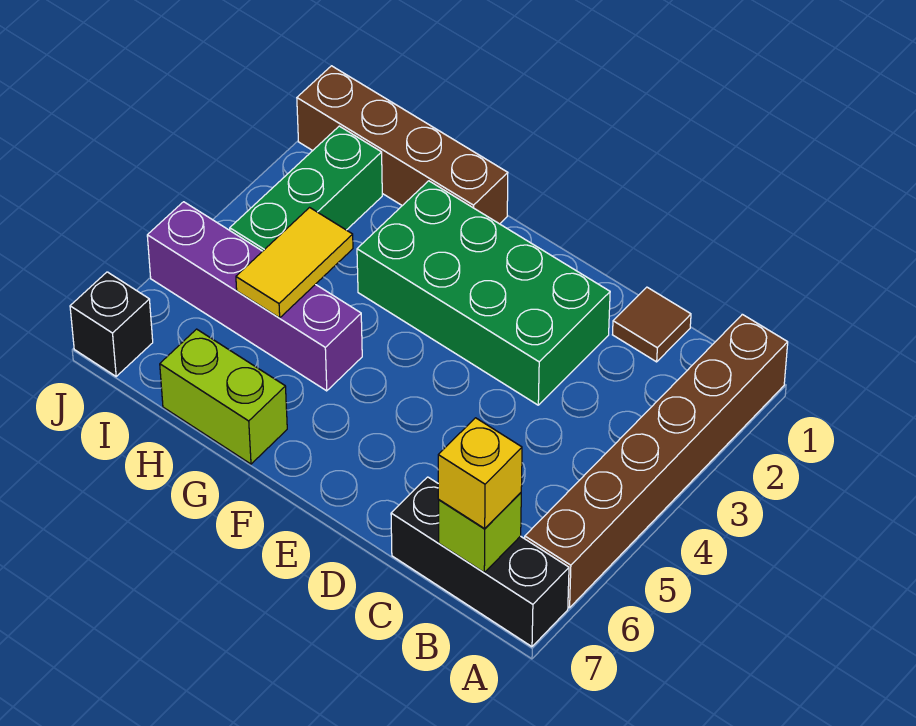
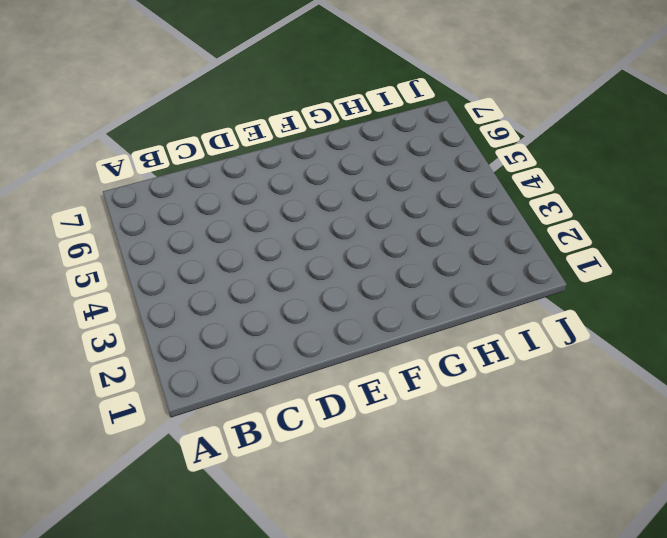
none -> brown brick A1:A6 level 1
none -> black brick A7:C7 level 1
none -> brown tile C1 level 1

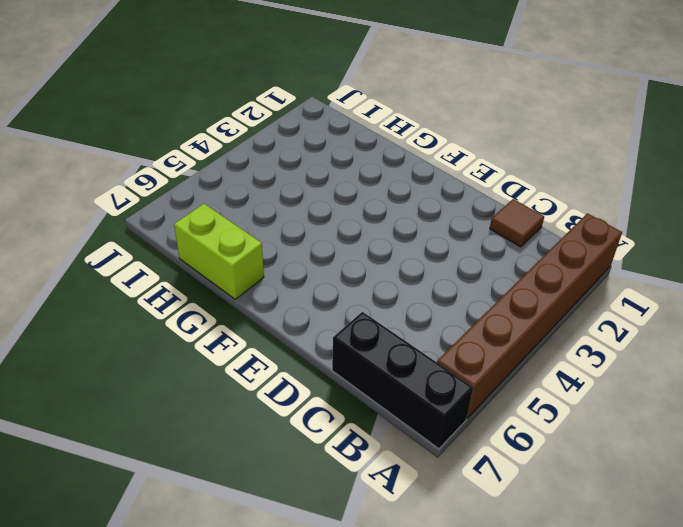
none -> green brick D2:G3 level 1
none -> brown brick G1:J1 level 1
none -> purple brick G5:J5 level 1

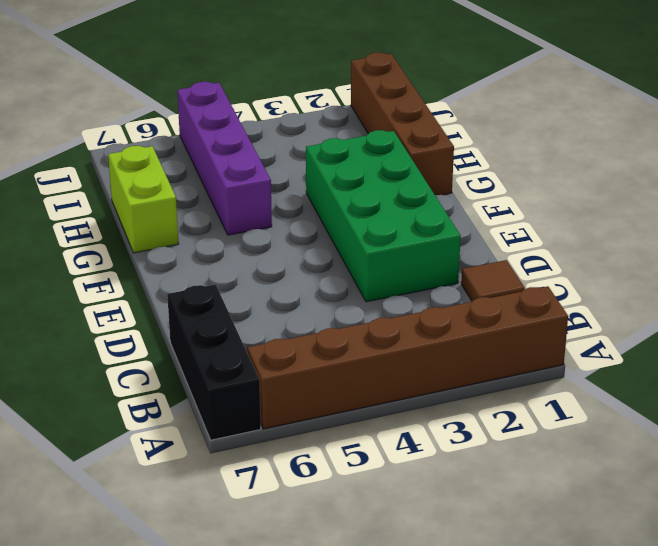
none -> green brick I2:I4 level 1
none -> black brick J7 level 1
none -> lime brick B7 level 2

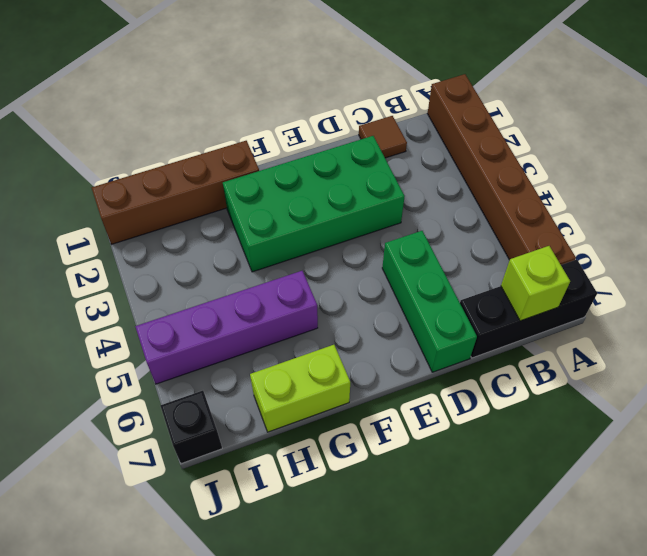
green brick D5:D7 level 1 -> green brick I2:I4 level 1
none -> yellow tile H4:H5 level 2
none -> yellow brick B7 level 3

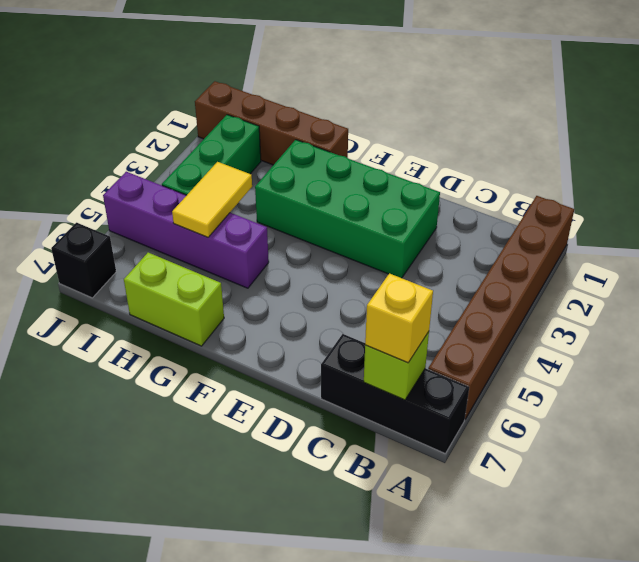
none -> brown tile C1 level 1

